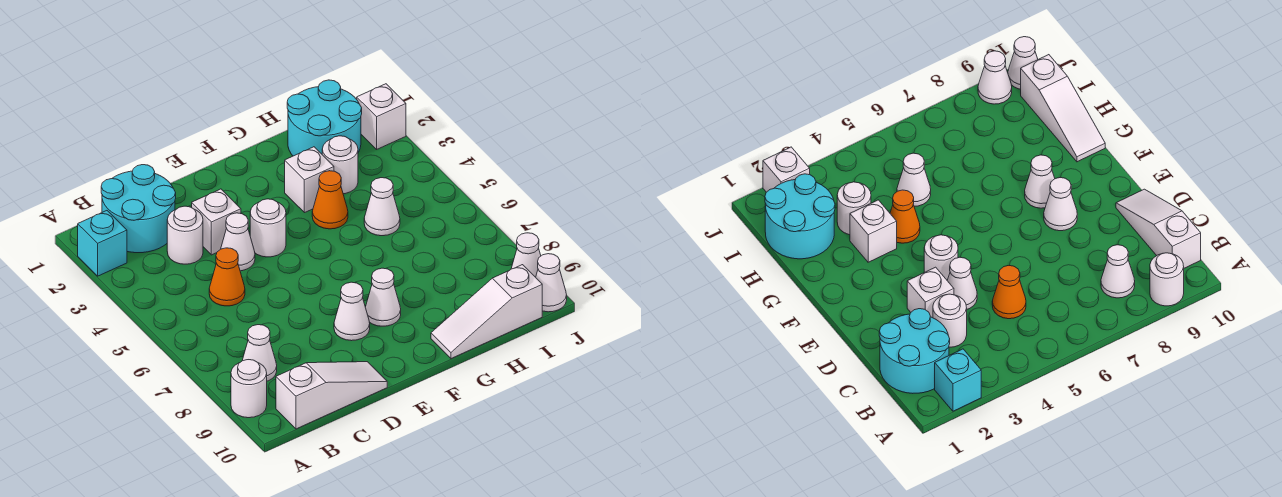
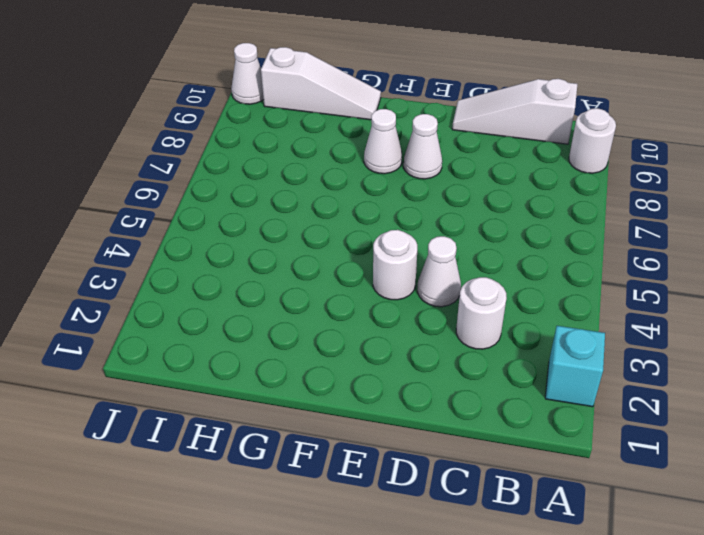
none -> cyan round brick B1:C2 level 1
none -> white cone B8 level 1
none -> orange cone C5 level 1

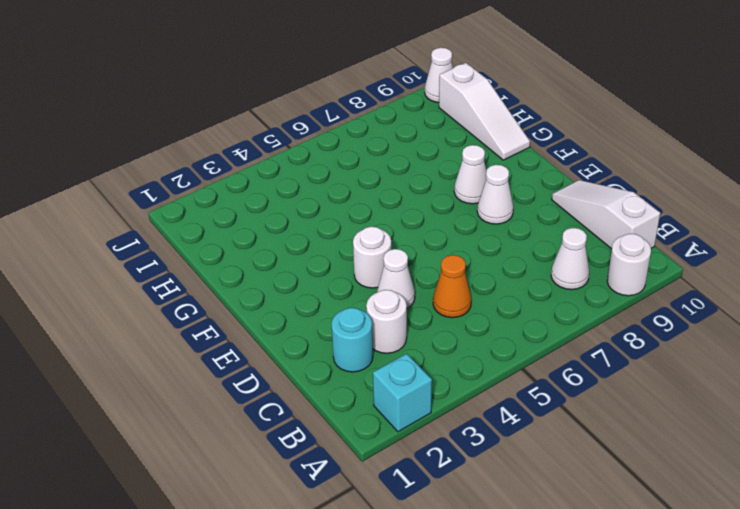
cyan round brick C2 level 1 -> cyan round brick B1:C2 level 1
none -> white brick D3 level 1
none -> white brick G3 level 1
none -> orange cone G4 level 1

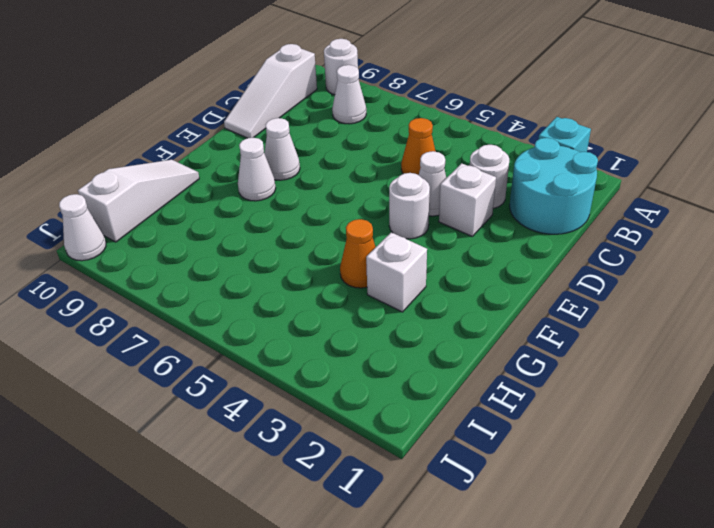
none -> cyan round brick H1:I2 level 1
none -> white round brick H3 level 1
none -> white cone H5 level 1

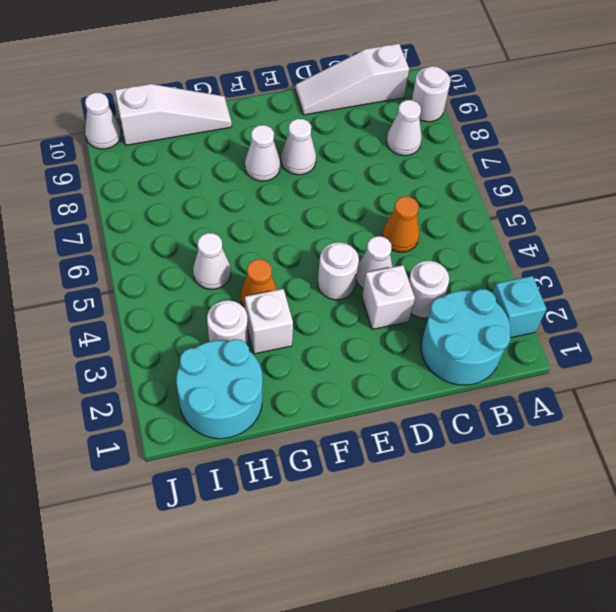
none -> white brick J2 level 1
none -> white cone J9 level 1

